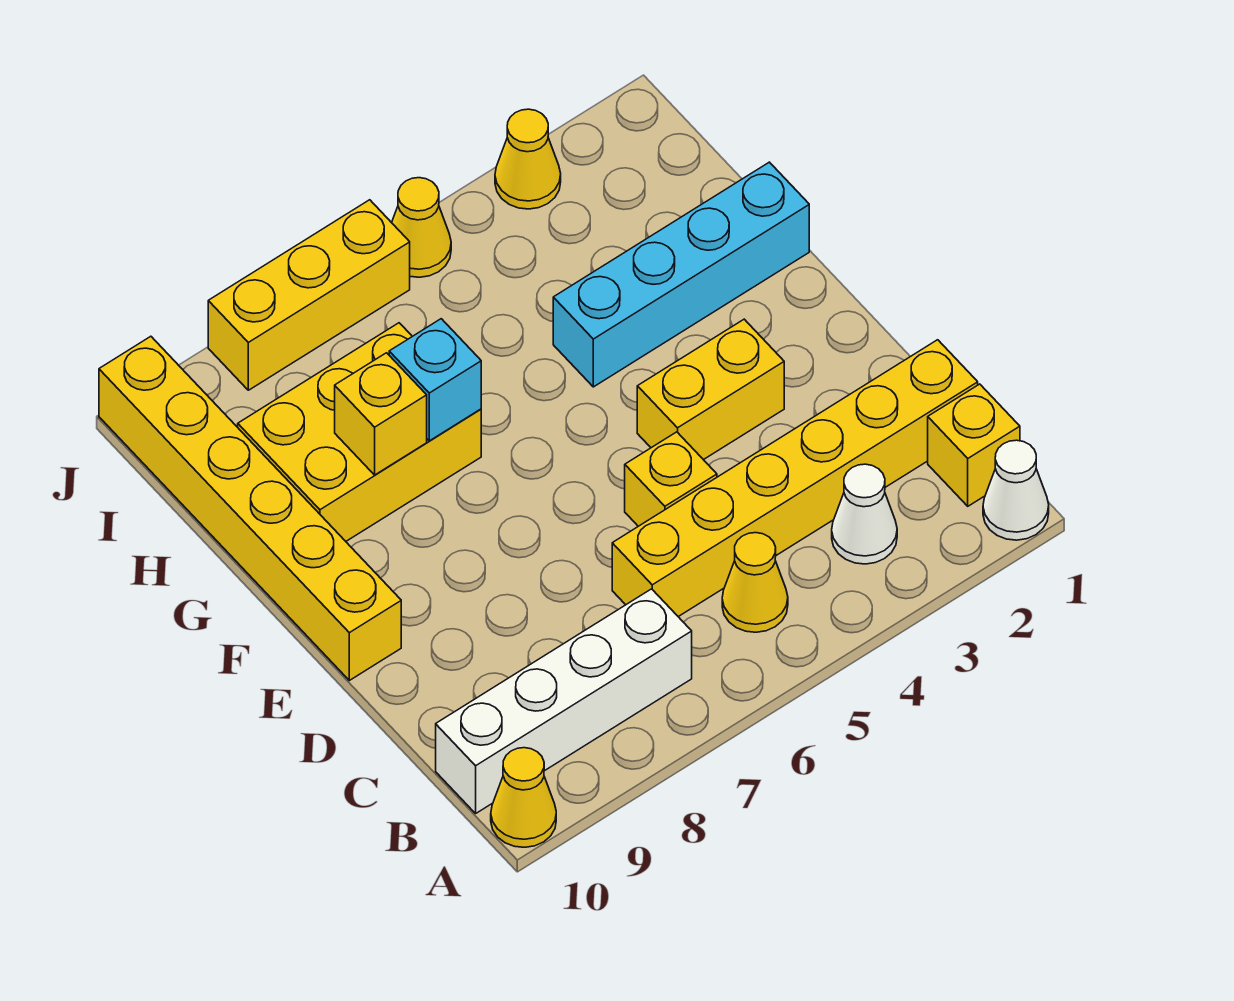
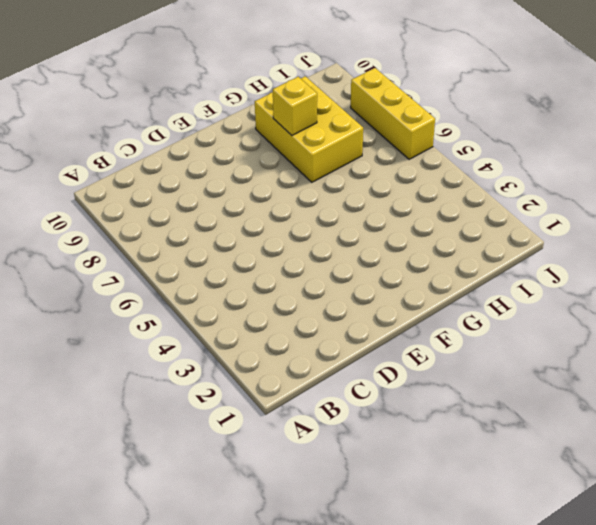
none -> white cone A1 level 1
none -> yellow cone A10 level 1
none -> yellow brick B1 level 1

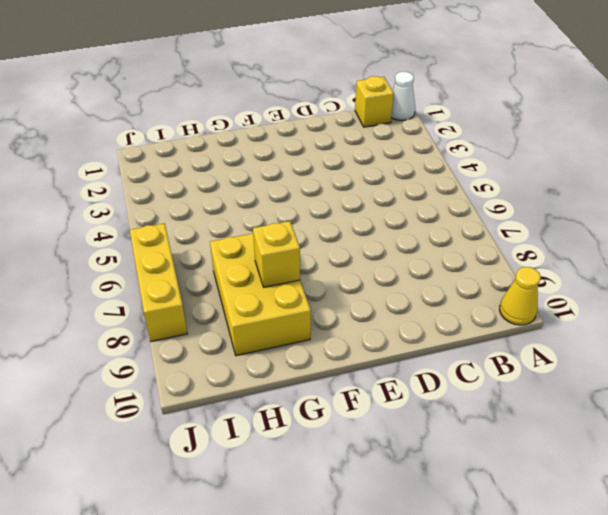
none -> white cone B3 level 1
none -> yellow cone B5 level 1
none -> white brick B7:B10 level 1

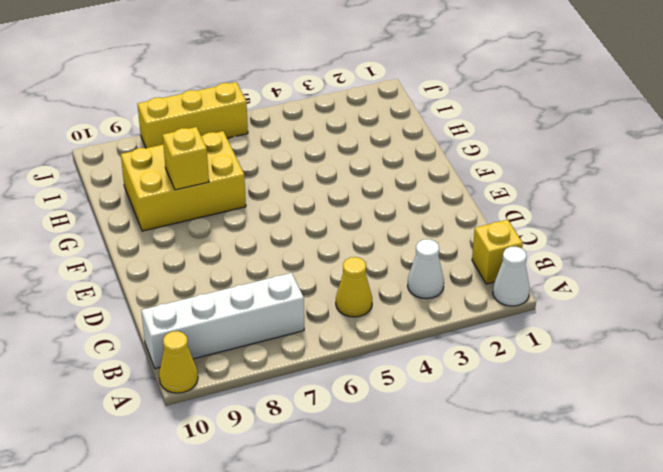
none -> yellow brick C1:C6 level 1
none -> yellow brick D5 level 1
none -> yellow brick E3:E4 level 1

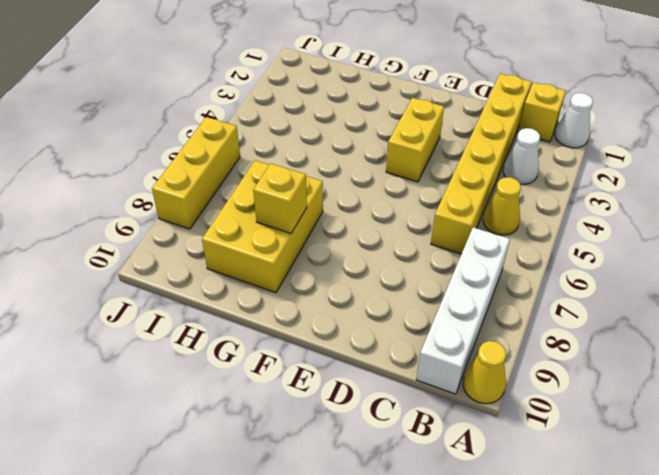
none -> yellow brick D5 level 1
none -> yellow brick E10:J10 level 1
none -> cyan brick G1:G4 level 1

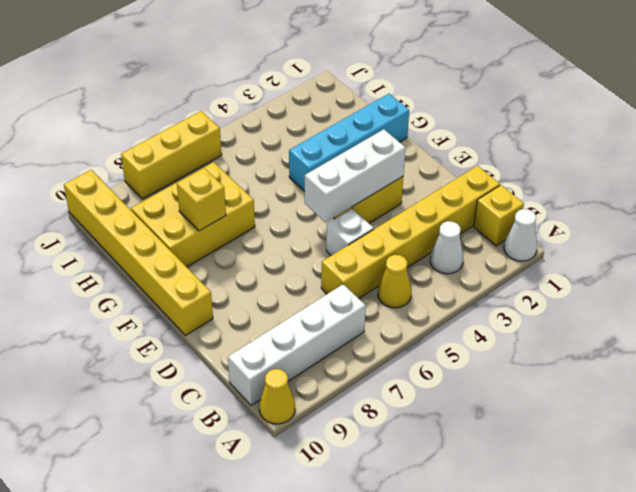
white brick D5 level 1 -> yellow brick D5 level 1
white brick E3:E5 level 2 -> none
none -> yellow cone J3 level 1
none -> yellow cone J5 level 1
none -> cyan brick G7 level 2

